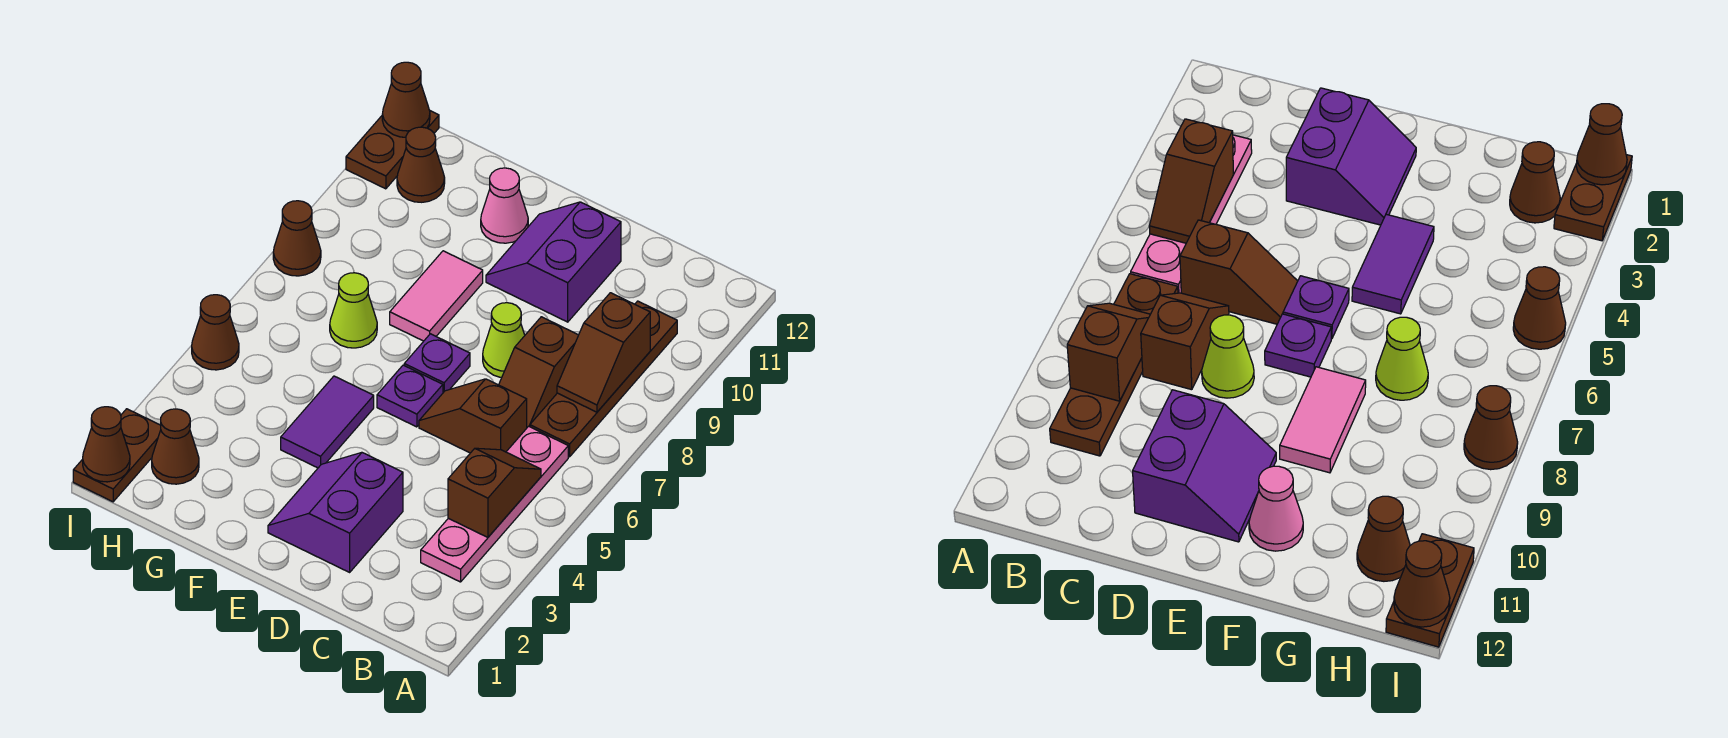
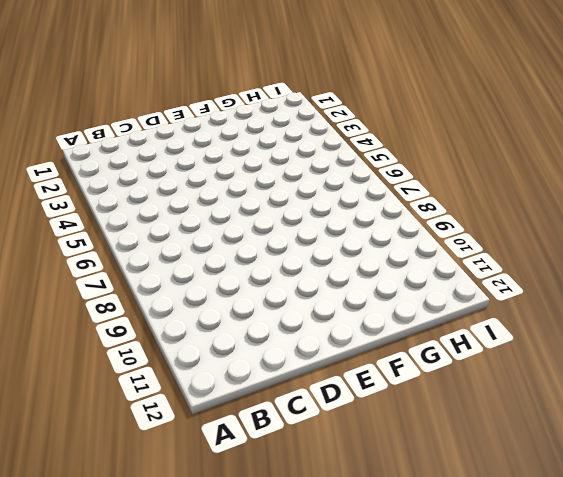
none -> pink plate B3:B6 level 1
none -> brown plate B7:B10 level 1
none -> brown slope C6:D6 level 1 top C

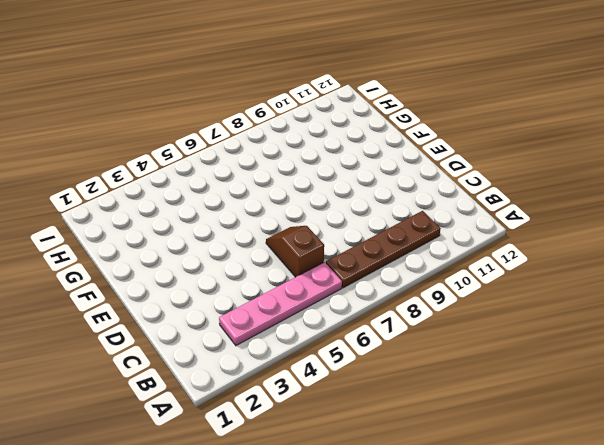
none -> brown slope C7:C8 level 1 top 8
none -> purple slope D2:E3 level 1 top D
none -> lime cone D8 level 1

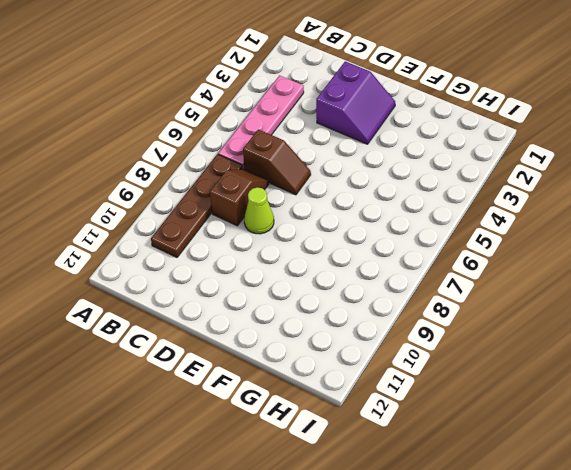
none -> purple slope D10:E11 level 1 top D
none -> purple plate E6 level 1
none -> purple plate E7 level 1

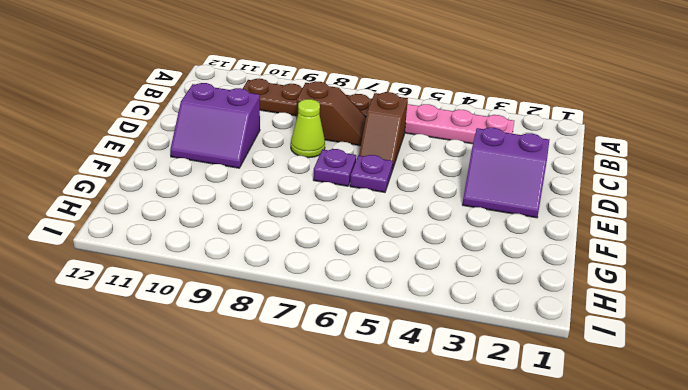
none -> purple tile F4:F5 level 1
none -> pink tile F8:F9 level 1
none -> pink cone F11 level 1

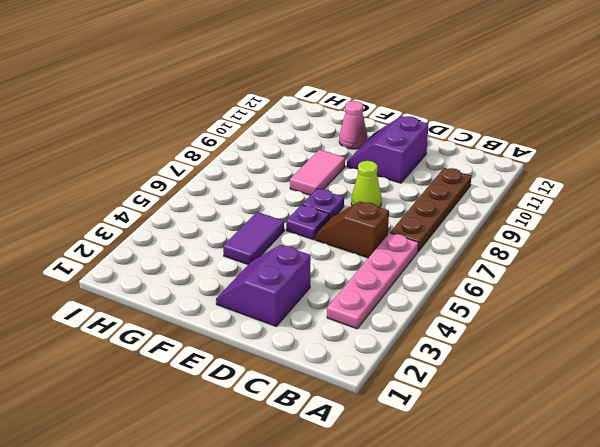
none -> brown slope C7:C8 level 1 top 8
none -> lime cone G7 level 1
none -> brown cone H2 level 1

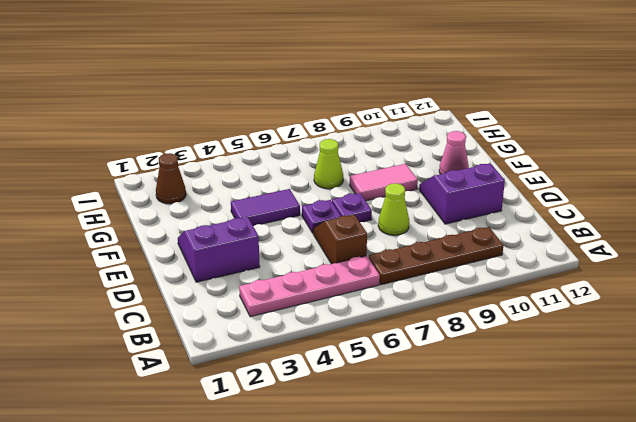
none -> brown slope C7:C8 level 1 top 8
none -> brown cone H11 level 1
none -> brown plate I1:I2 level 1

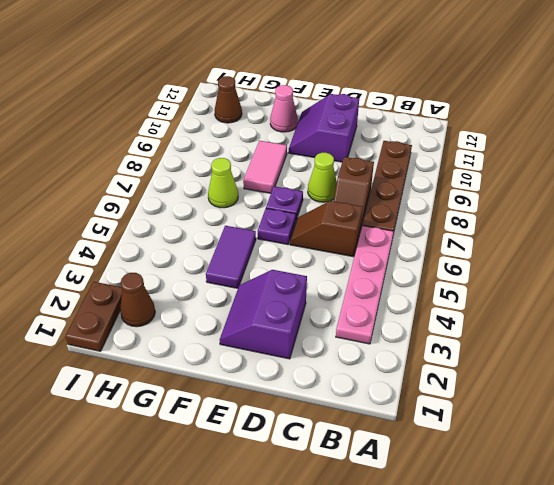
none -> brown cone I5 level 1
none -> brown cone I8 level 1
none -> brown plate I11:I12 level 1

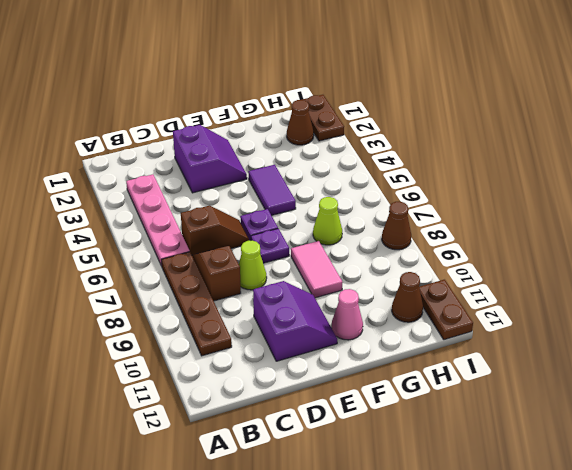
none -> brown cone I5 level 1
none -> brown slope B4:B5 level 2 top 4
none -> brown slope B8:B9 level 2 top 9

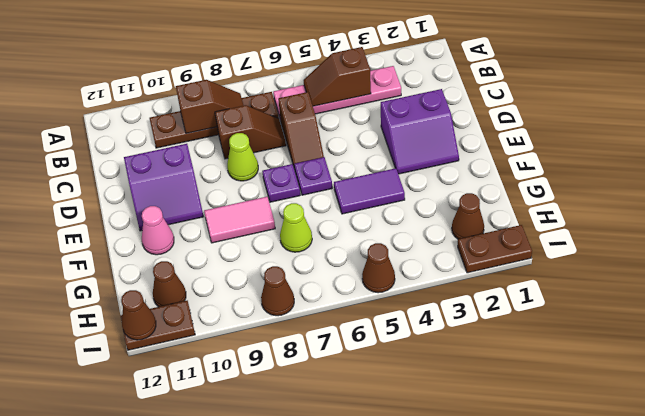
none -> brown cone I1 level 2

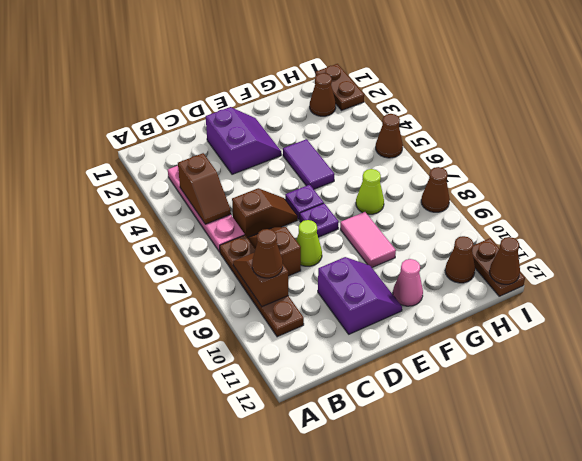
brown cone B9 level 3 -> brown cone I1 level 2

